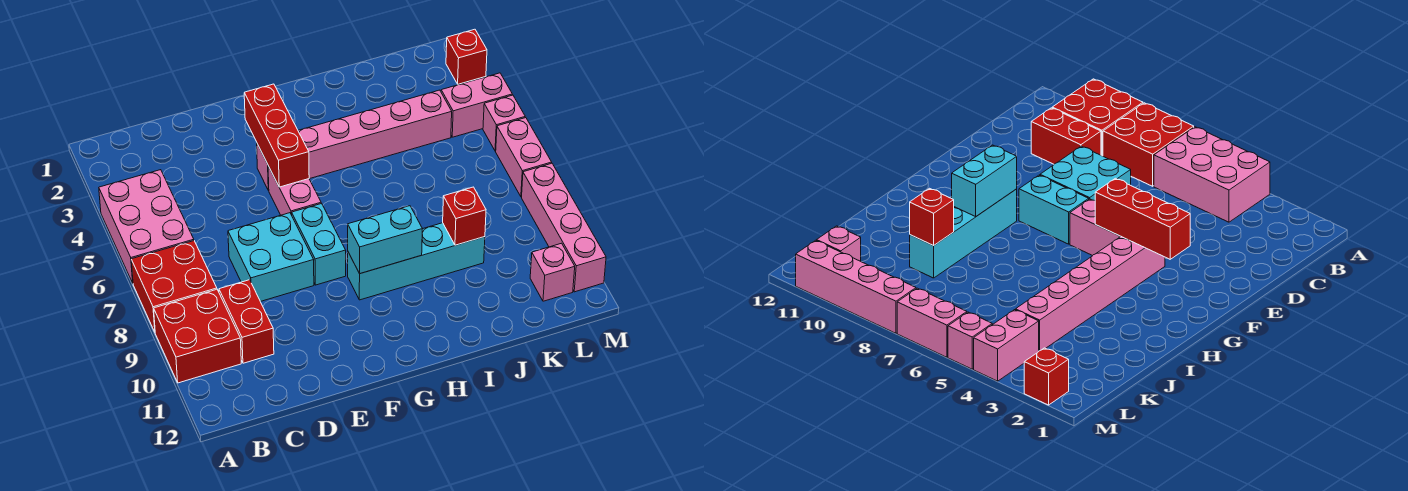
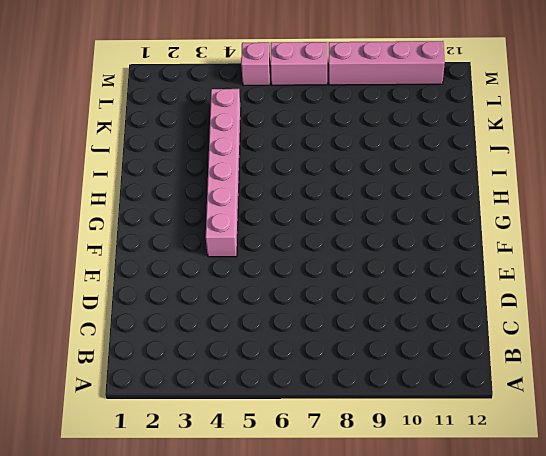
none -> pink brick A4:B6 level 1
none -> red brick A7:B8 level 1
none -> red brick A9:B10 level 1

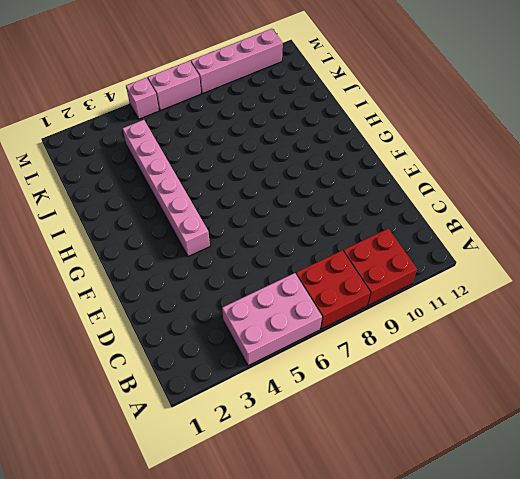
none -> red brick C9:C10 level 1
none -> cyan brick D7:E8 level 1
none -> pink brick F5:F6 level 1

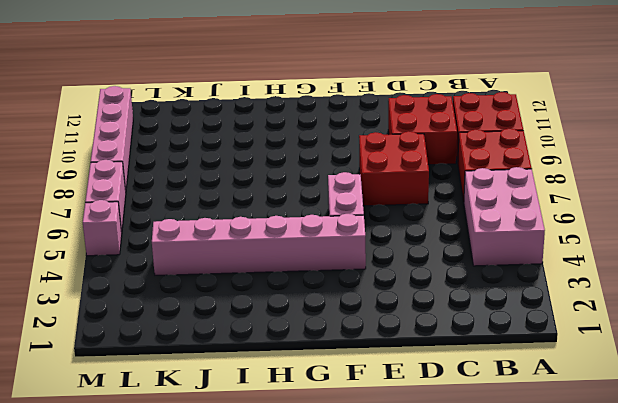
red brick C9:D10 level 1 -> red brick C9:C10 level 1
red brick D7:E8 level 1 -> cyan brick D7:E8 level 1
none -> cyan brick F7:F8 level 1
none -> cyan brick G9:J9 level 1
none -> pink brick L4:M4 level 1

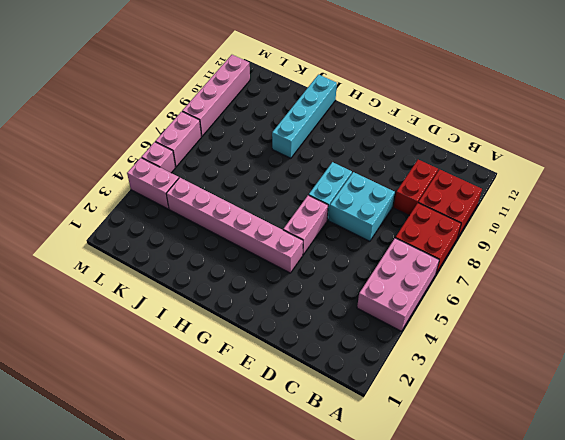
cyan brick I9:I12 level 1 -> cyan brick G9:J9 level 1
none -> pink brick L11 level 1
none -> red brick M2 level 1
none -> red brick F3:F5 level 2

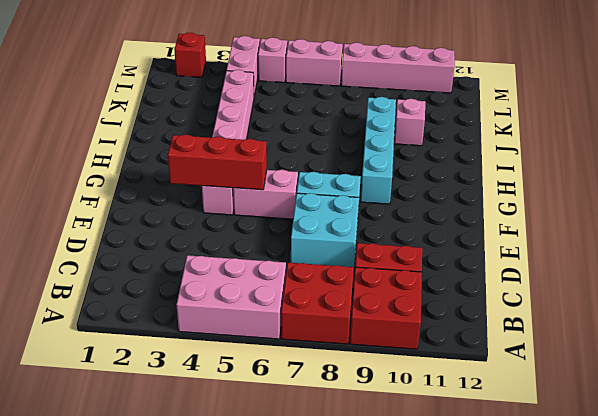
pink brick J10 level 1 -> pink brick L11 level 1
none -> cyan brick G9:H9 level 2
none -> red brick J9 level 2

